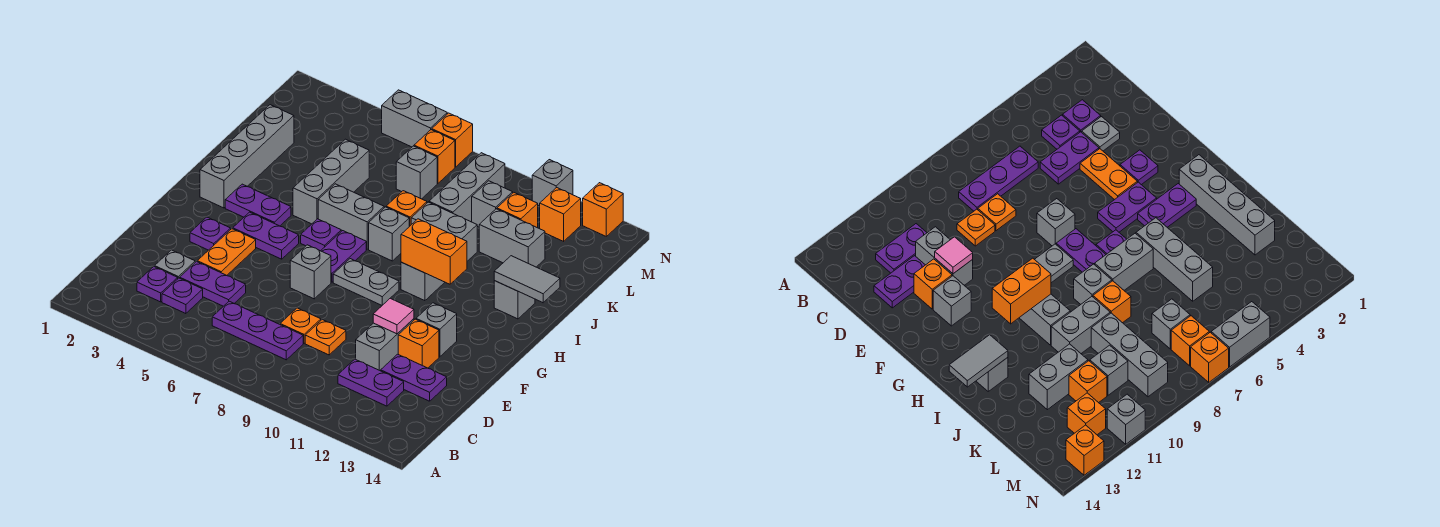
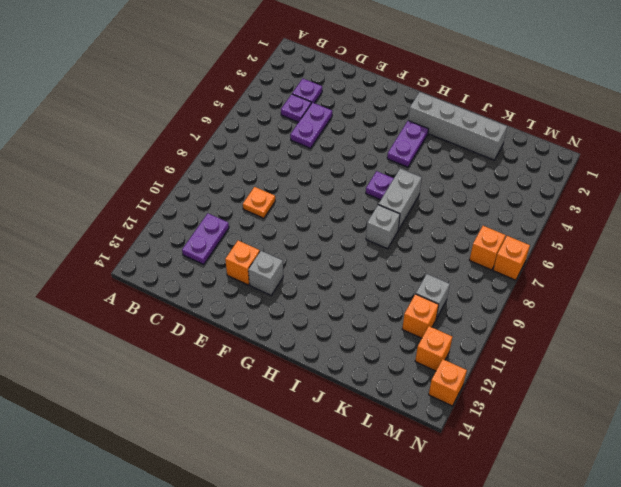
none -> purple plate C6:C8 level 1
none -> grey plate D3 level 1
none -> orange plate D8 level 1
none -> grey brick D11:E11 level 1

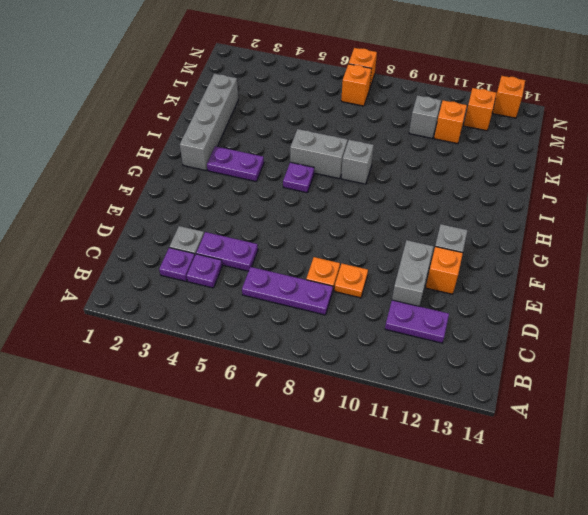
none -> purple plate D12:D13 level 1
none -> orange plate E4:F4 level 1
none -> purple plate F3 level 1
none -> grey brick F7 level 1

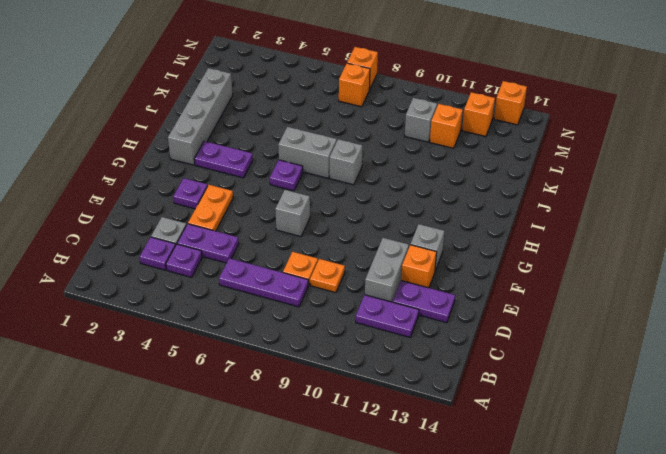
none -> purple plate G4:G5 level 1
none -> purple plate G7:H7 level 1
none -> grey plate G8:G9 level 1
none -> grey brick H10:I10 level 1

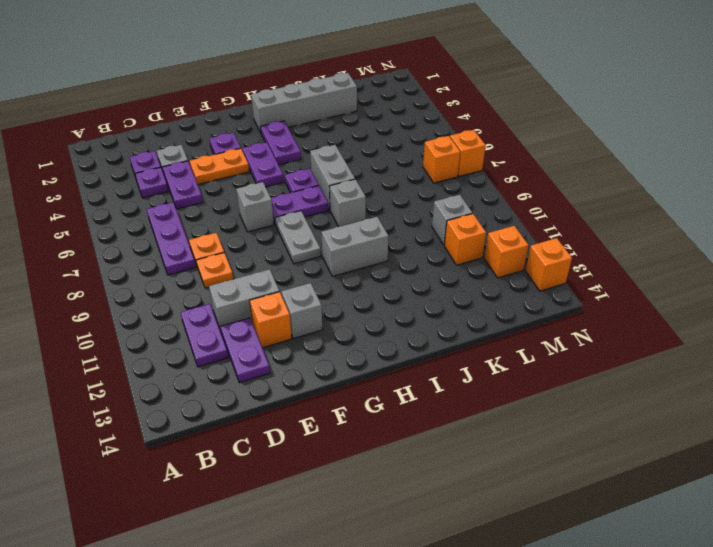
none -> grey brick I5:K5 level 1
none -> grey brick I13 level 1
none -> orange brick J8 level 1
none -> grey brick J9:J10 level 1

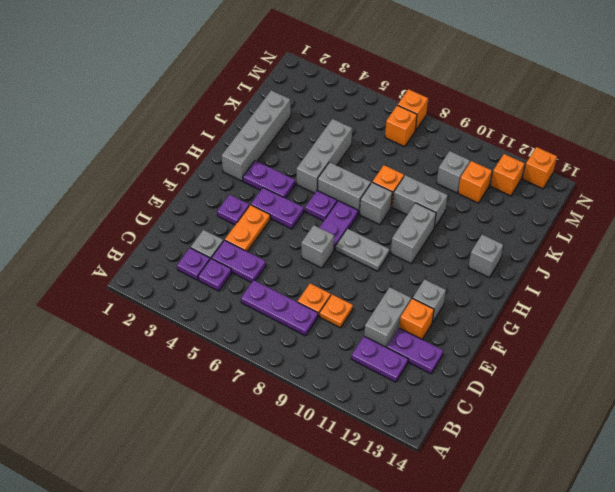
none -> grey brick K9:M9 level 1
none -> grey brick K11:K12 level 1
none -> grey brick L7 level 1
none -> grey brick N5:N6 level 1

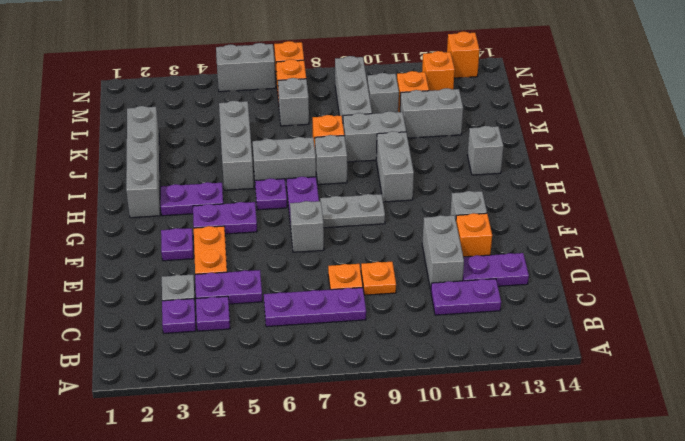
none -> grey brick N11 level 1
none -> pink tile E11 level 2
none -> orange brick H10:H11 level 2
none -> grey tile I13:I14 level 2

